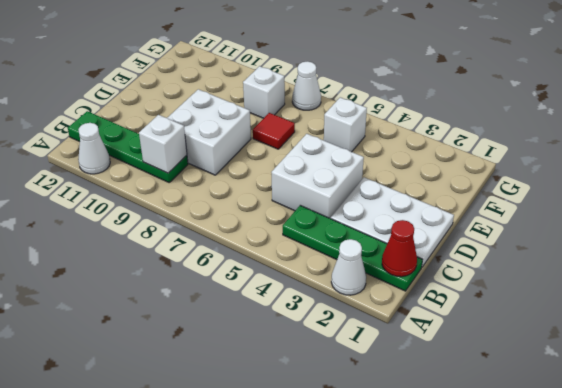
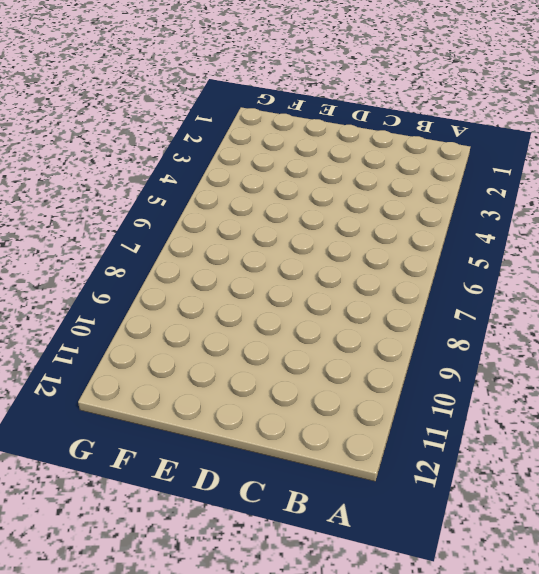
none -> white cone A2 level 1
none -> white cone A11 level 1
none -> green plate B1:B4 level 1

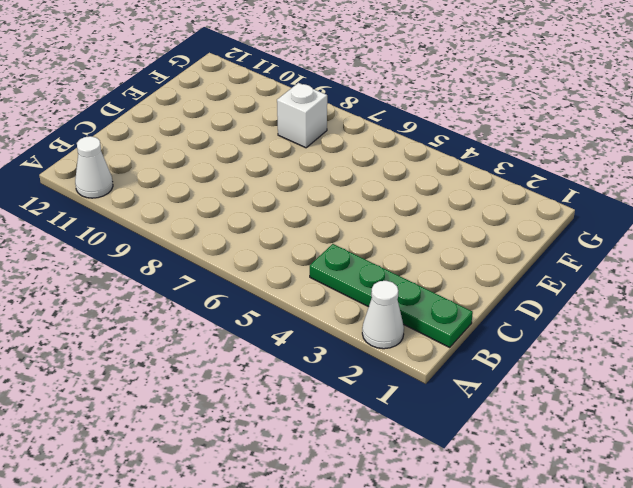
none -> green plate B9:B12 level 1
none -> white plate C1:D3 level 1
none -> white brick C4:D5 level 1

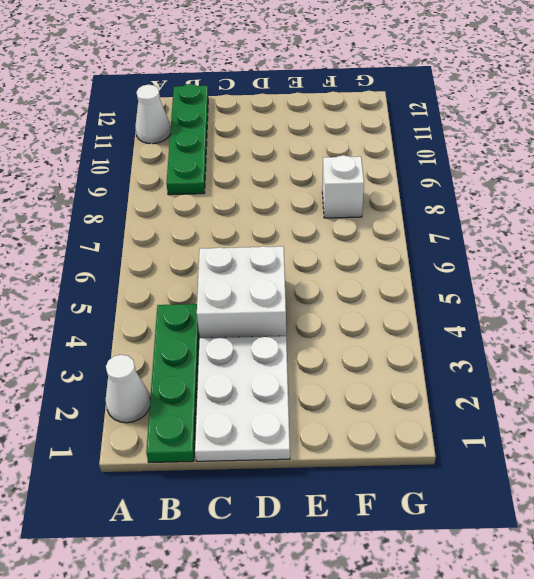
none -> white brick C8:D9 level 1
none -> red tile E7 level 1
none -> white brick F5 level 1

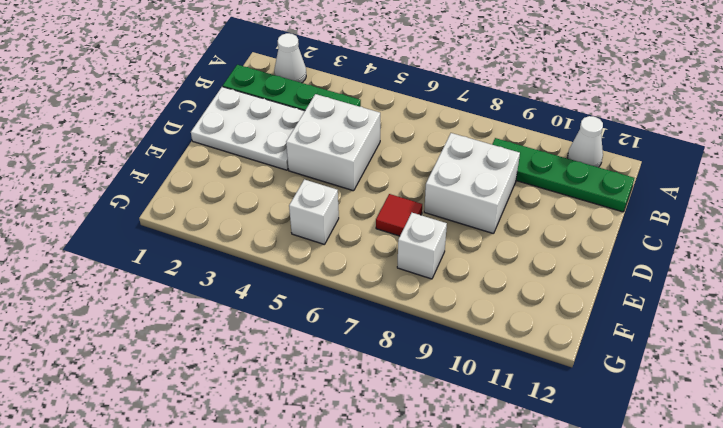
none -> white cone G7 level 1
none -> red cone B1 level 2
none -> white brick B9 level 2

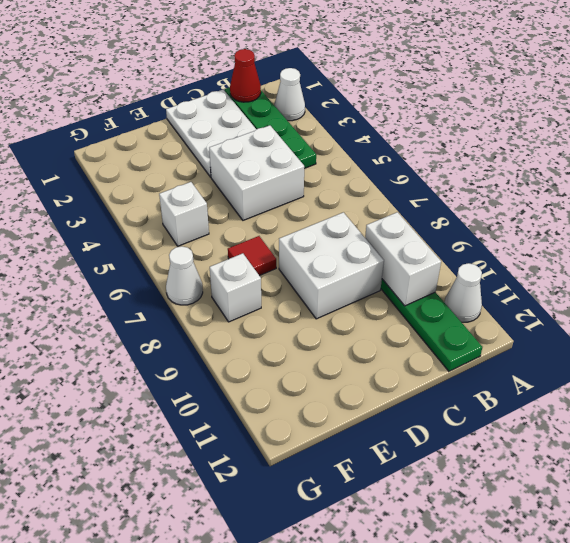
white brick B9:B10 level 2 -> white brick B9 level 2

